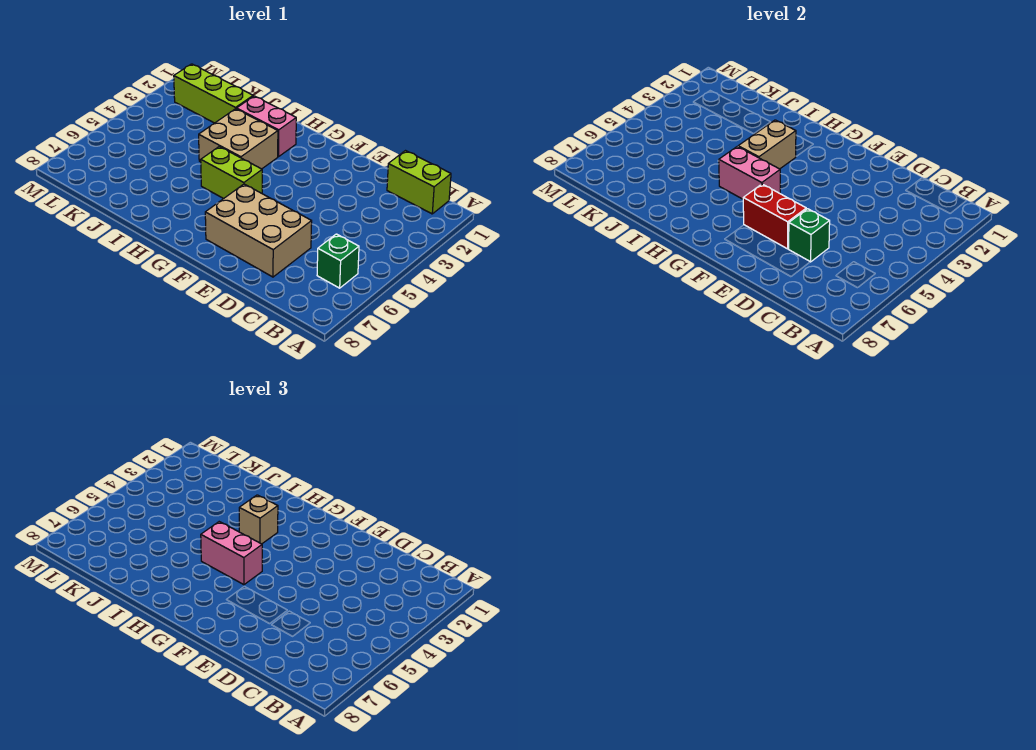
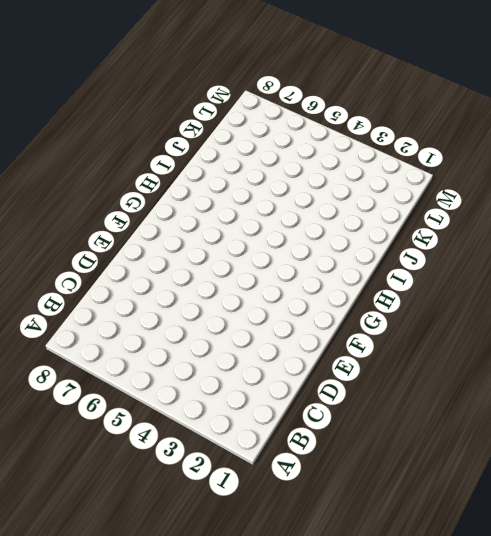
none -> lime brick B1:C1 level 1
none -> green brick B6 level 1
none -> tan brick D6:F7 level 1

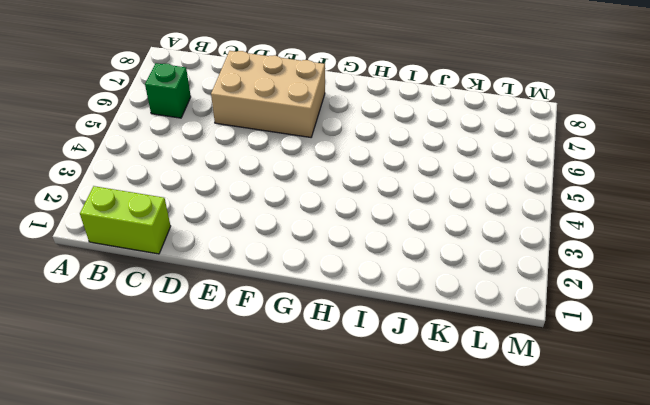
none -> lime brick G5:H5 level 1
none -> pink brick H2:I2 level 1
none -> tan brick H3:I4 level 1

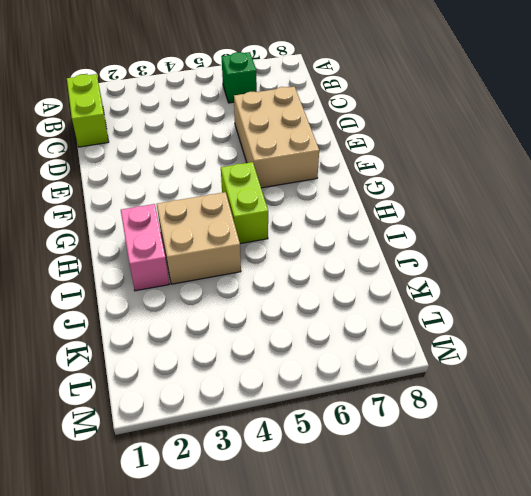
none -> lime brick J2:L2 level 1
none -> green brick D6 level 2
none -> red brick E6:F6 level 2

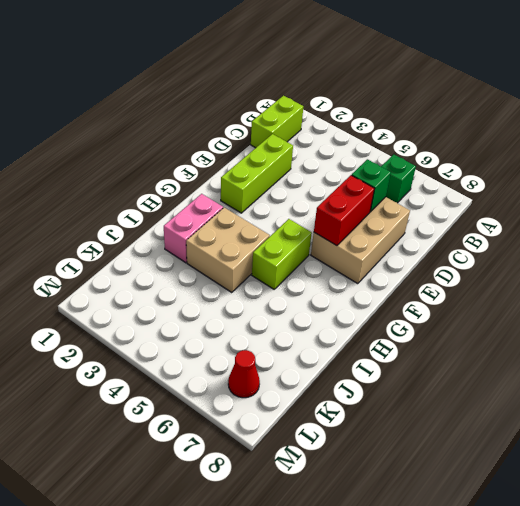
lime brick D2:F2 level 1 -> lime brick J2:L2 level 1
red cone L7 level 1 -> none
none -> pink brick G5:H5 level 2
none -> tan brick H3:H4 level 2
none -> pink brick G5:H5 level 3

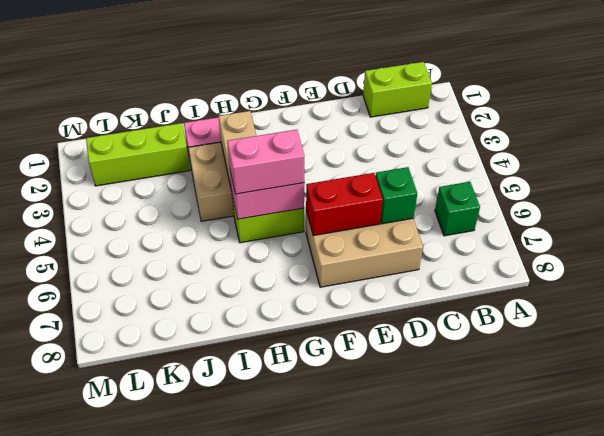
none -> tan brick H3 level 3

